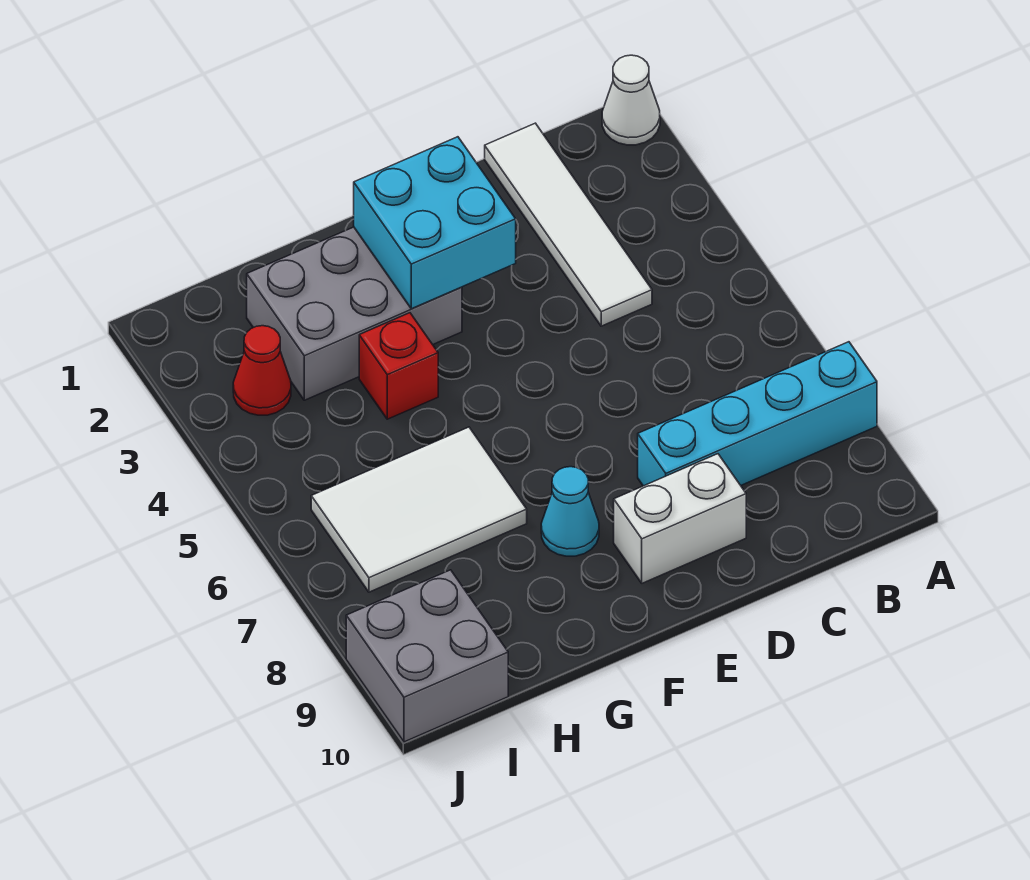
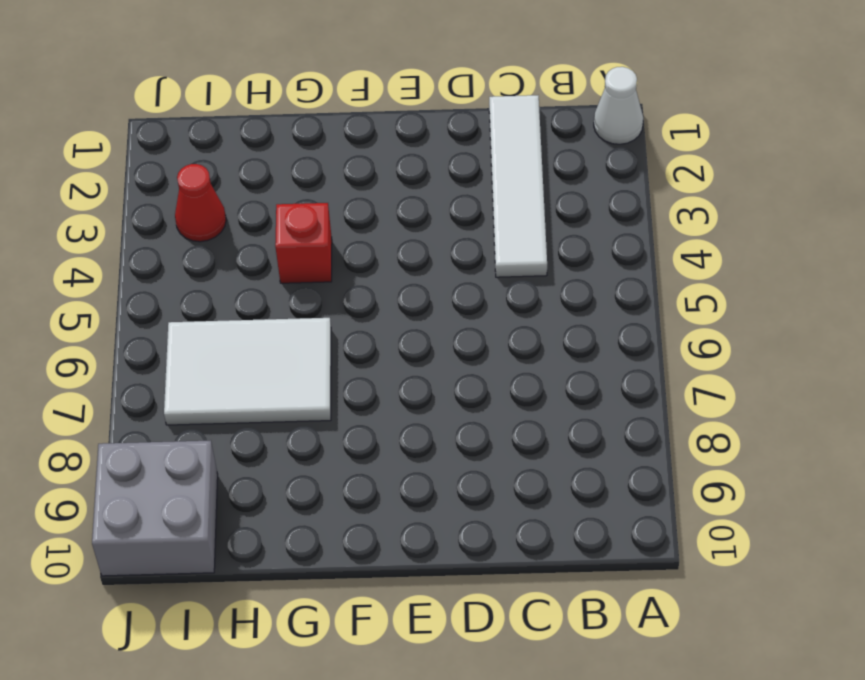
none -> cyan brick A8:D8 level 1
none -> white brick D9:E9 level 1

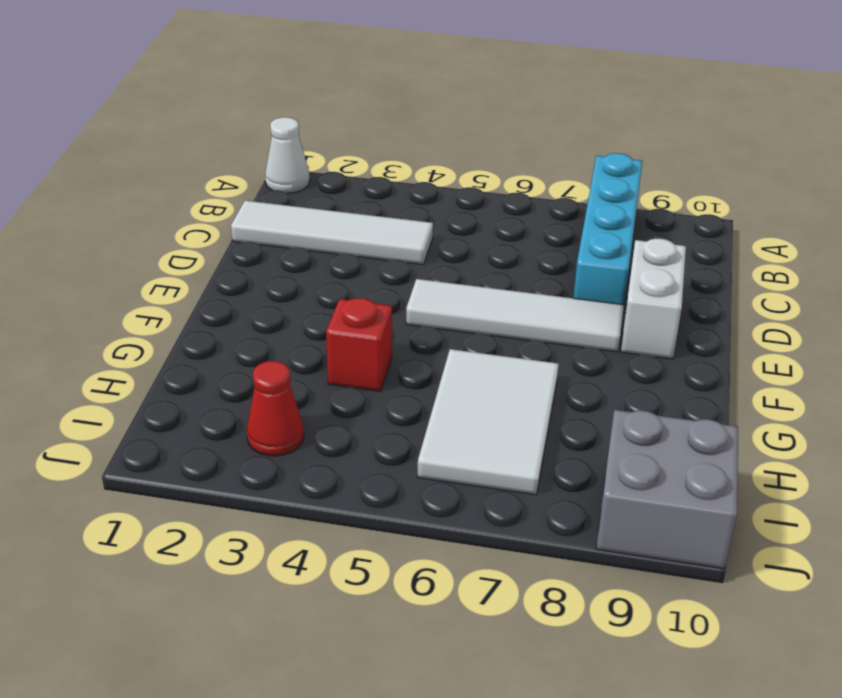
white tile E5:E8 level 1 -> none
none -> grey brick F2:H3 level 1
none -> cyan cone F8 level 1

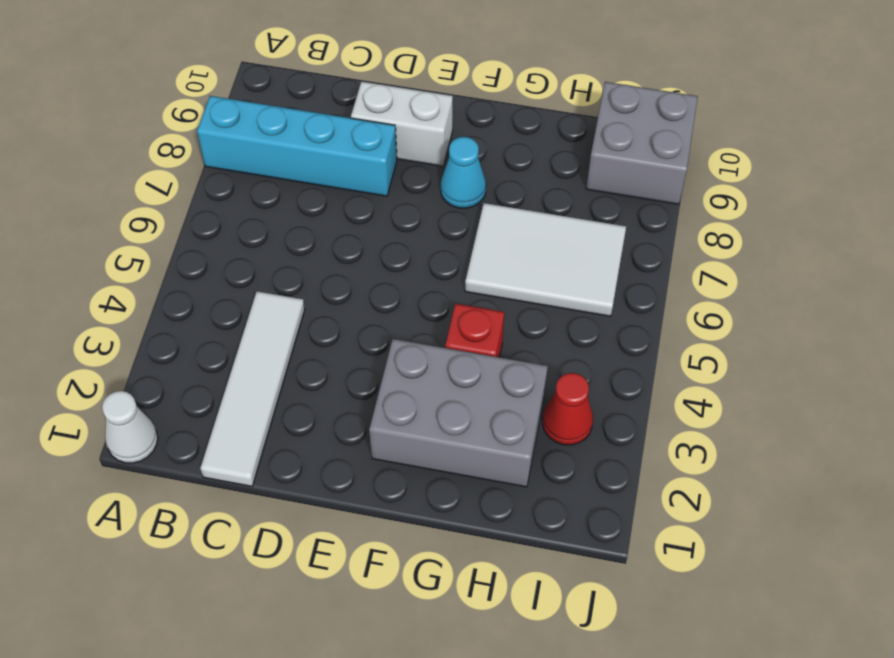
none -> cyan brick E2:F3 level 2

